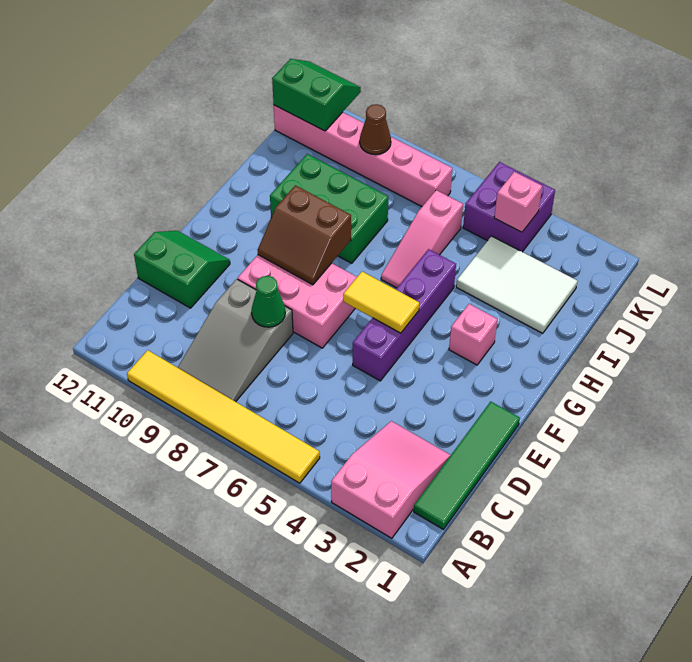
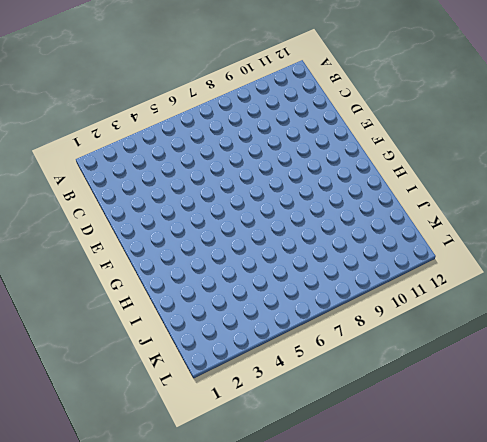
none -> pink slope A2:C3 level 1 top A
none -> yellow tile A5:A10 level 1
none -> green tile B1:E1 level 1

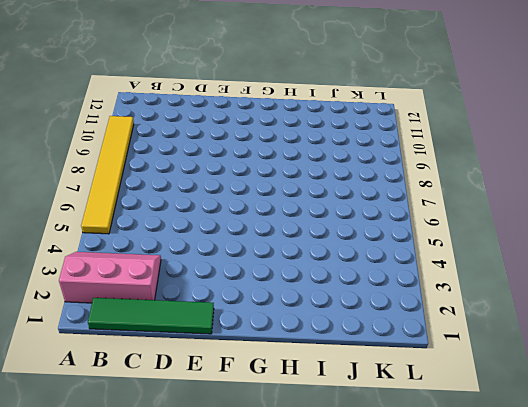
pink slope A2:C3 level 1 top 2 -> pink slope A2:C3 level 1 top A
none -> grey slope B8:D9 level 1 top D
none -> green slope D11:E12 level 1 top D
none -> purple brick E5:H5 level 1

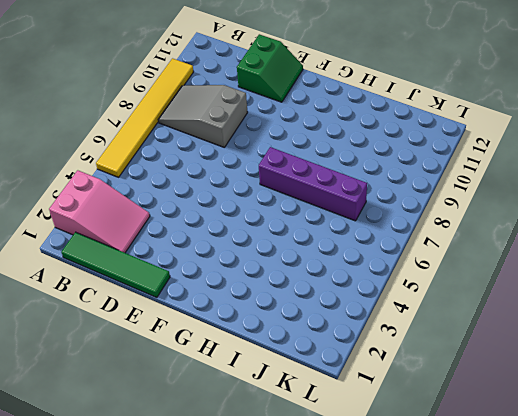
purple brick G7:J7 level 1 -> purple brick E5:H5 level 1
none -> pink brick E7:F9 level 1
none -> pink brick G3 level 1
none -> pink slope H6:J6 level 1 top J

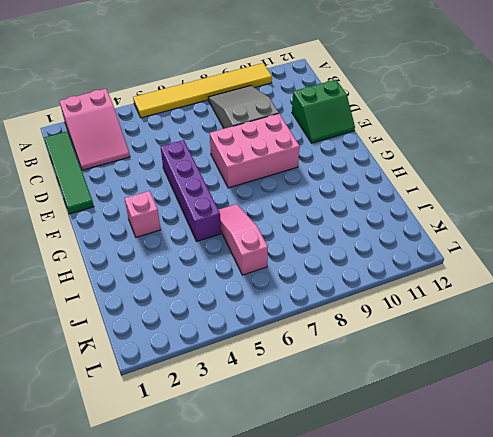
none -> green brick H8:I10 level 1
none -> white tile I2:J4 level 1
none -> purple brick K4:L5 level 1

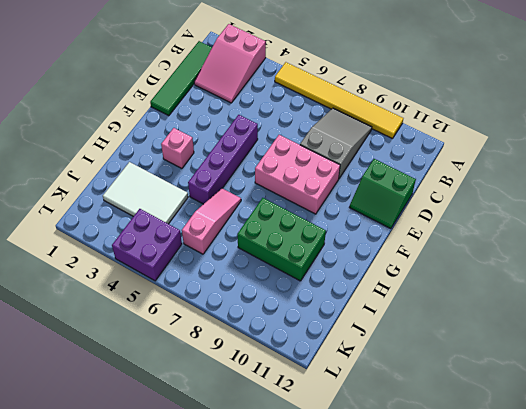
none -> pink brick K7:K12 level 1
none -> green cone D8 level 2
none -> yellow tile F5:F6 level 2

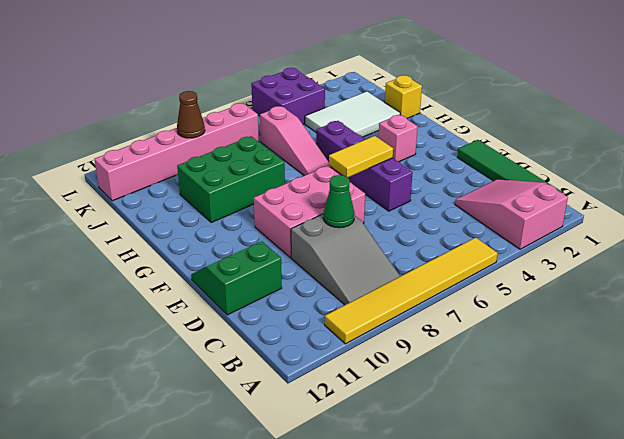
yellow brick I1 level 1 -> none
none -> brown slope F8:G9 level 2 top G
none -> pink brick K4 level 2
none -> green slope K11:L12 level 2 top K

